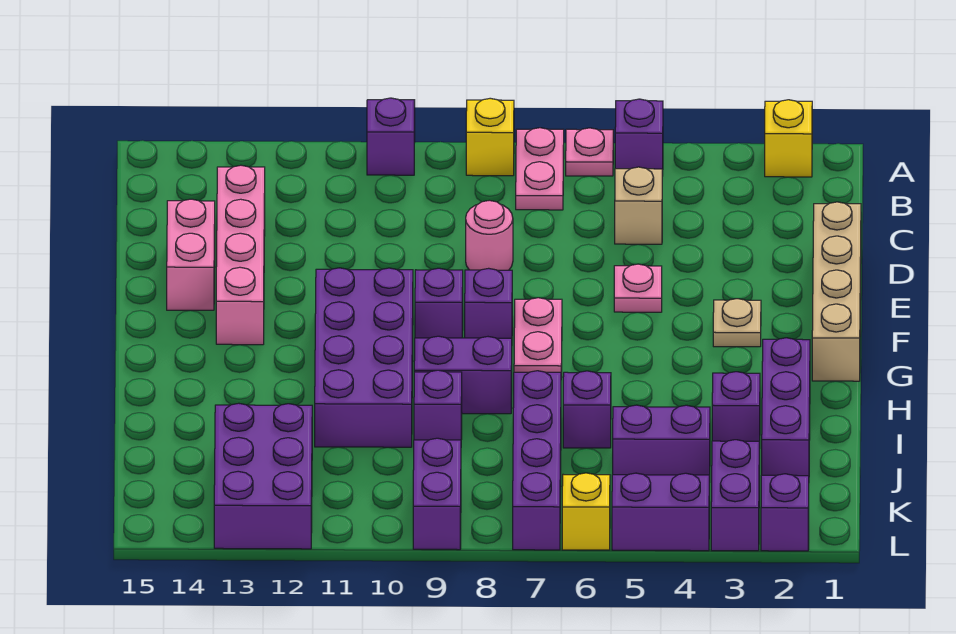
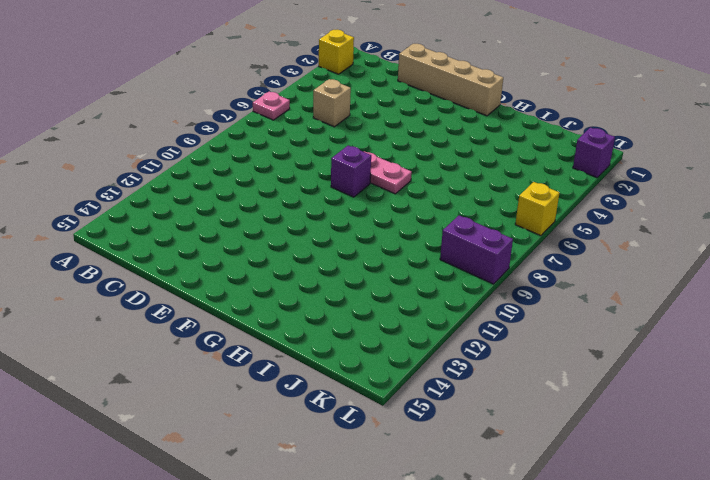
none -> purple brick A5 level 1
none -> pink plate A7:B7 level 1
none -> yellow brick A8 level 1
none -> purple brick A10 level 1

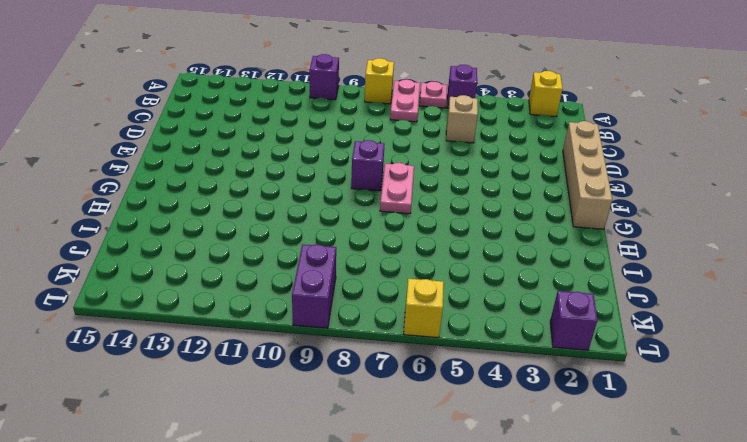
none -> pink brick C13:F13 level 1
none -> pink round brick D8 level 1
none -> pink brick D14:E14 level 1
none -> pink plate E5 level 1

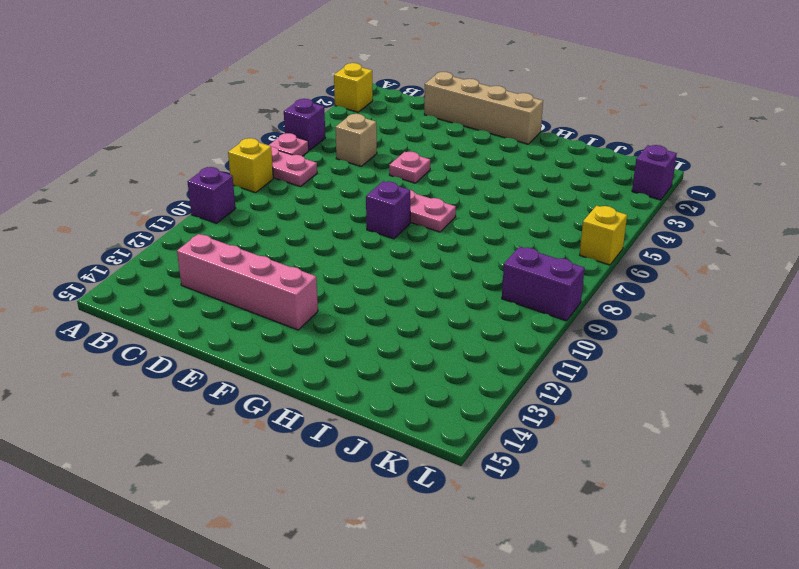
none -> pink round brick D8 level 1
none -> pink brick D14:E14 level 1
none -> tan plate F3 level 1
none -> purple brick F9 level 1

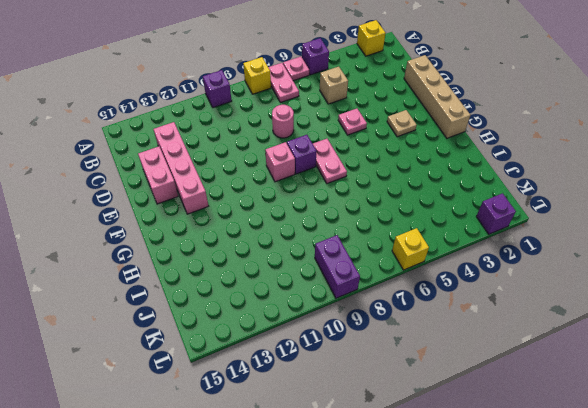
pink brick F9 level 1 -> purple brick F9 level 1
none -> purple brick F10:I11 level 1
none -> purple brick H2:J2 level 1
none -> purple brick H8:H9 level 1
none -> purple brick I3 level 1

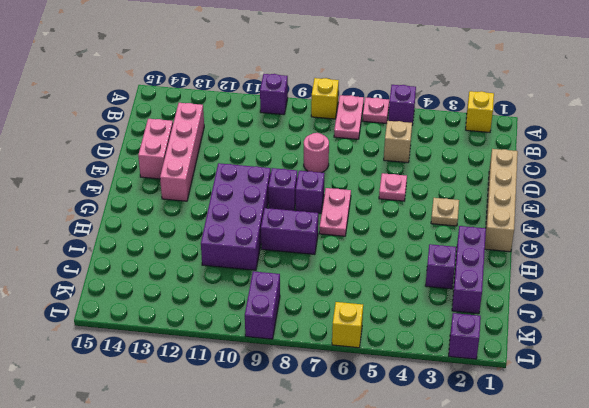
none -> purple brick I6 level 1
none -> purple brick I7:L7 level 1
none -> purple brick I9 level 1
none -> purple brick J4:J5 level 1

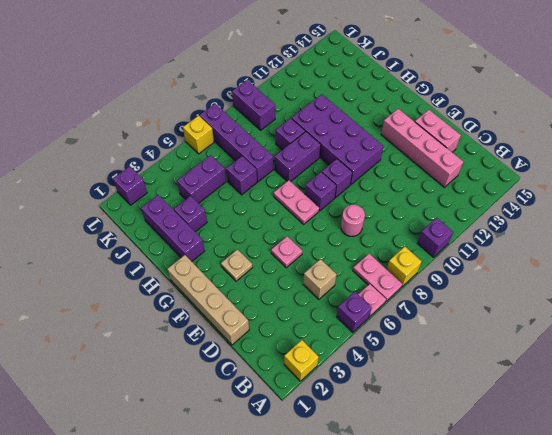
none -> purple brick J12:L13 level 1
none -> purple brick K3:L3 level 1
none -> purple brick L4:L5 level 1

